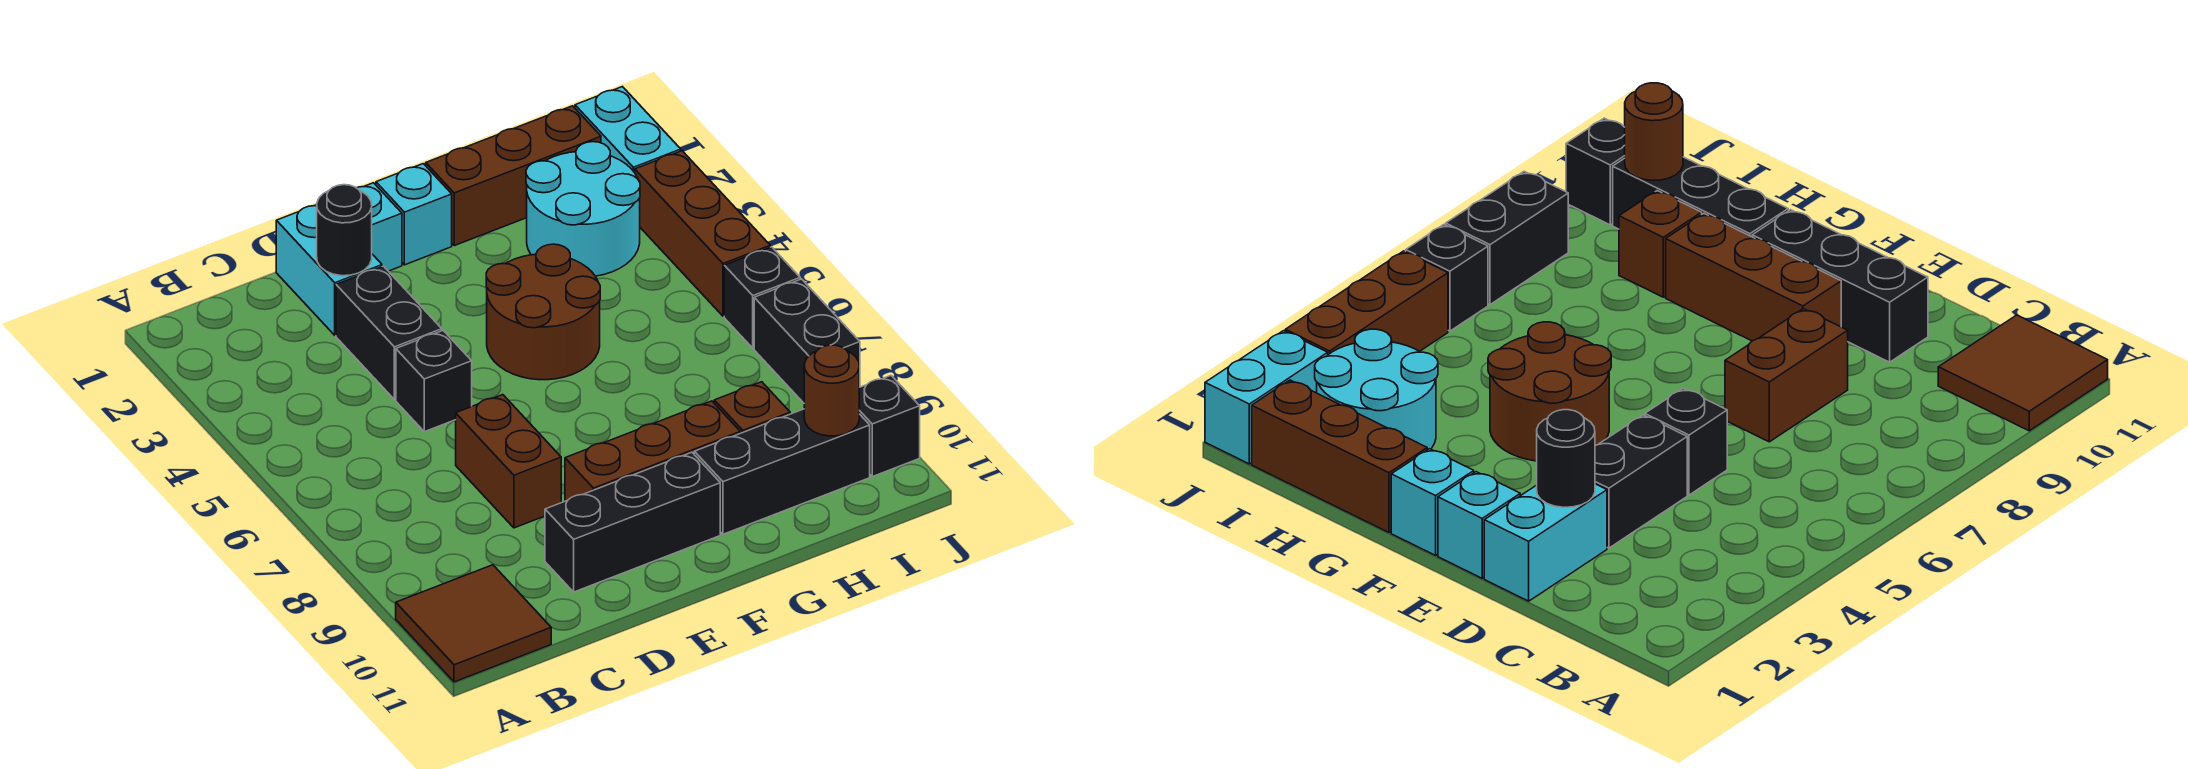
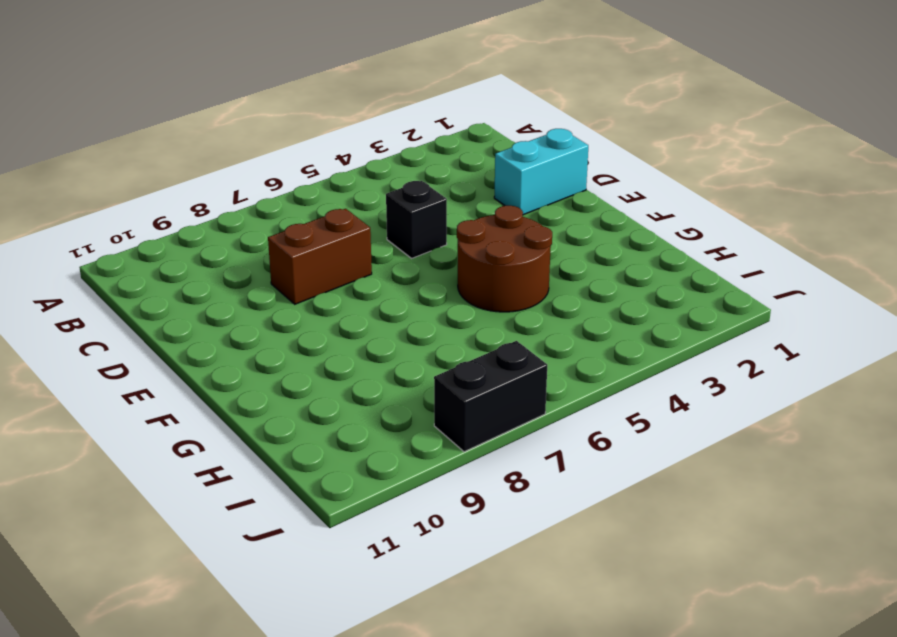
none -> brown tile A10:B11 level 1
none -> black brick D3:D4 level 1
none -> black brick D10:F10 level 1

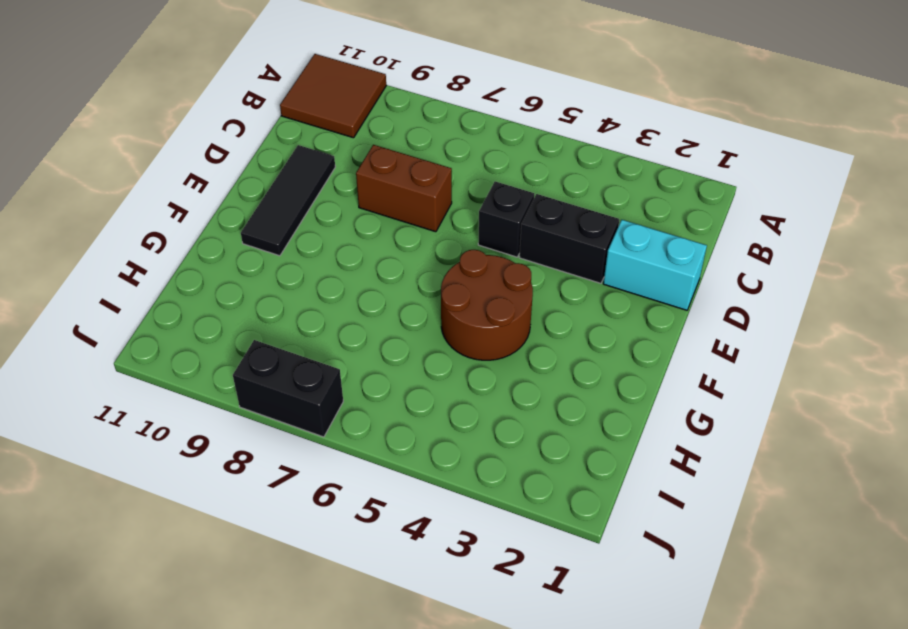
black tile D10:F10 level 1 -> black brick D10:F10 level 1
none -> cyan brick E1 level 1
none -> brown brick E9:G9 level 1
none -> cyan brick F1 level 1

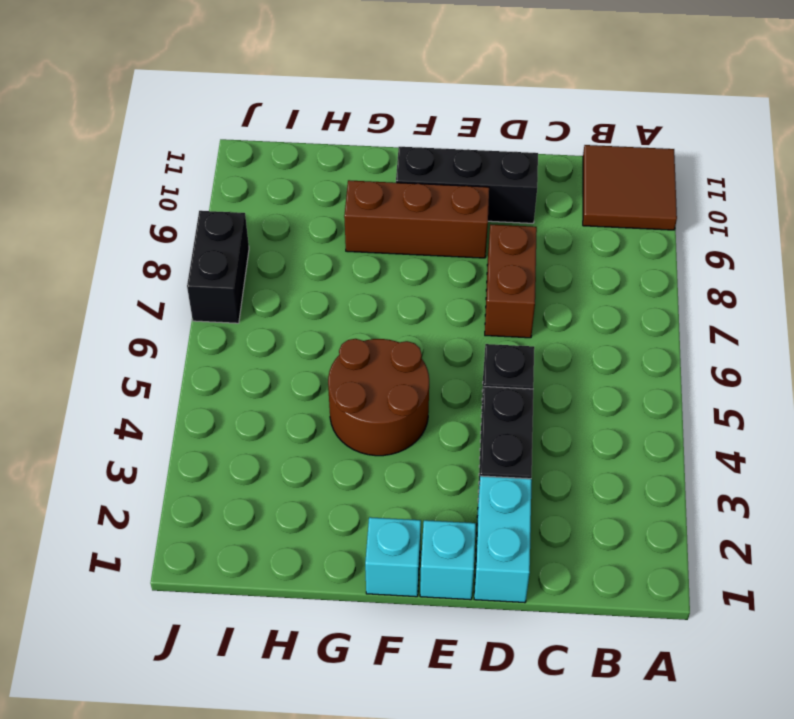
none -> brown brick G1:I1 level 1
none -> black brick G10:I10 level 1
none -> cyan round brick H2:I3 level 1

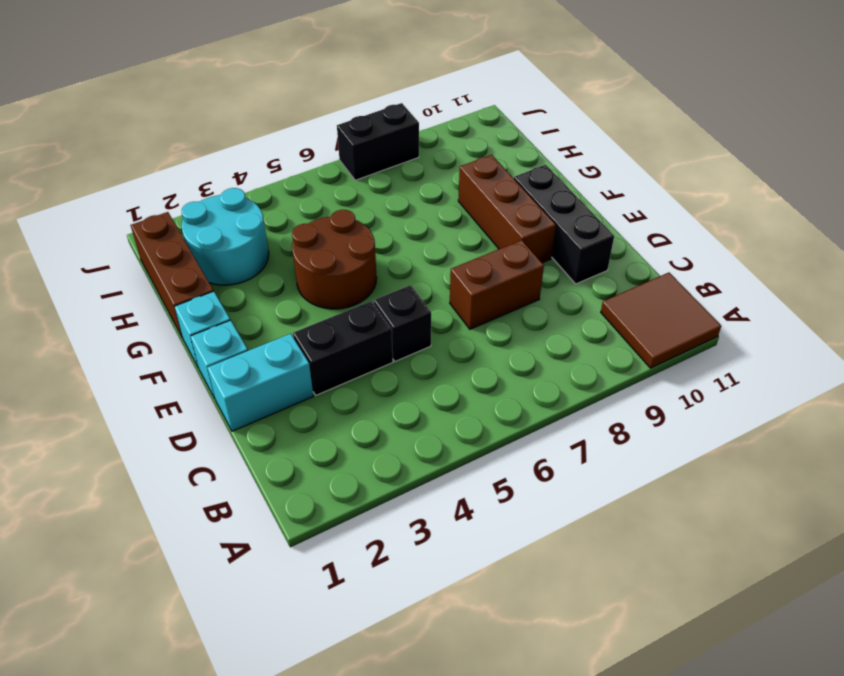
none -> black brick G10:I10 level 1
none -> brown brick H9 level 1
none -> cyan brick J1:J2 level 1

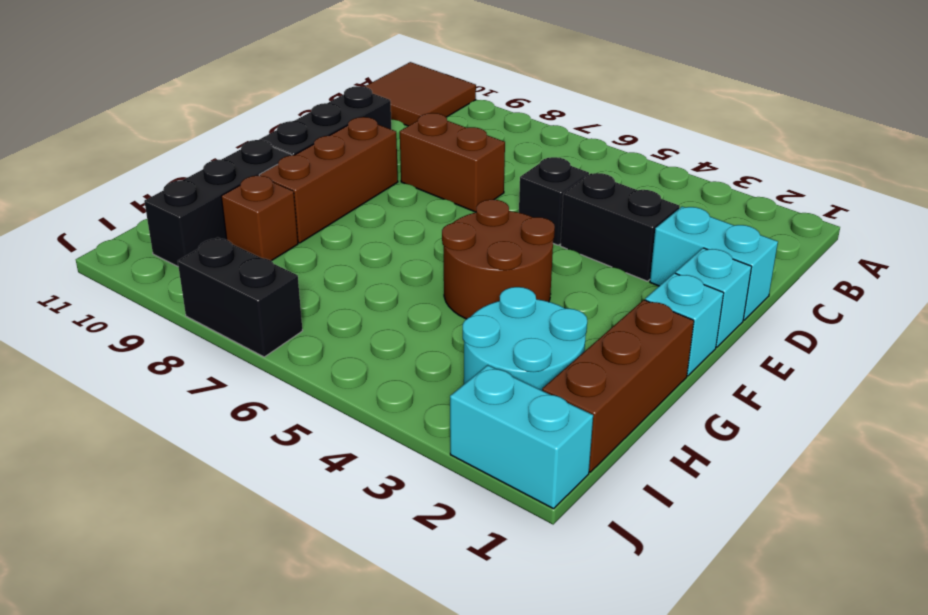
none -> brown brick J3:J5 level 1
none -> black brick J6 level 1
none -> black brick J10 level 1

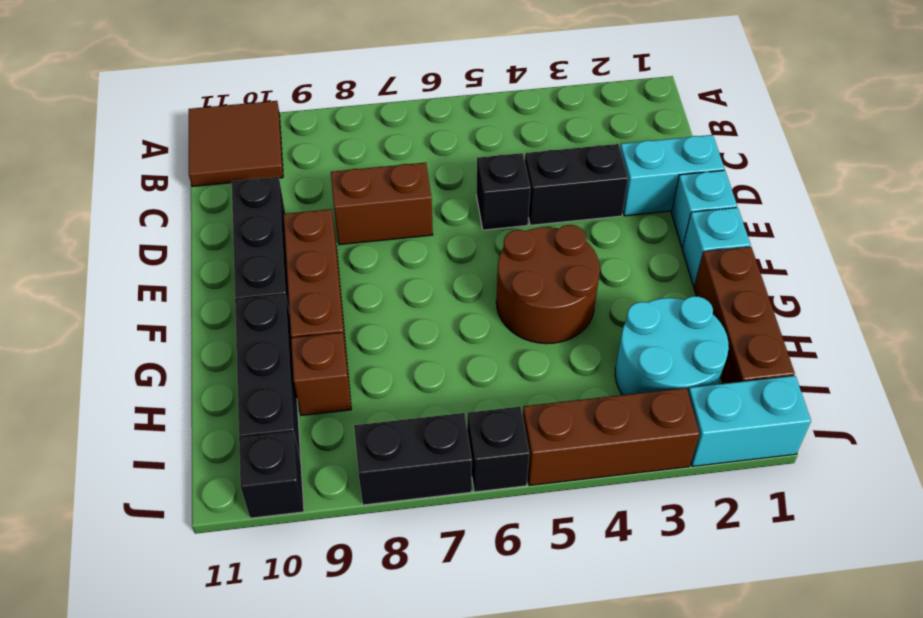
none -> black round brick D2 level 2
none -> brown round brick I10 level 2

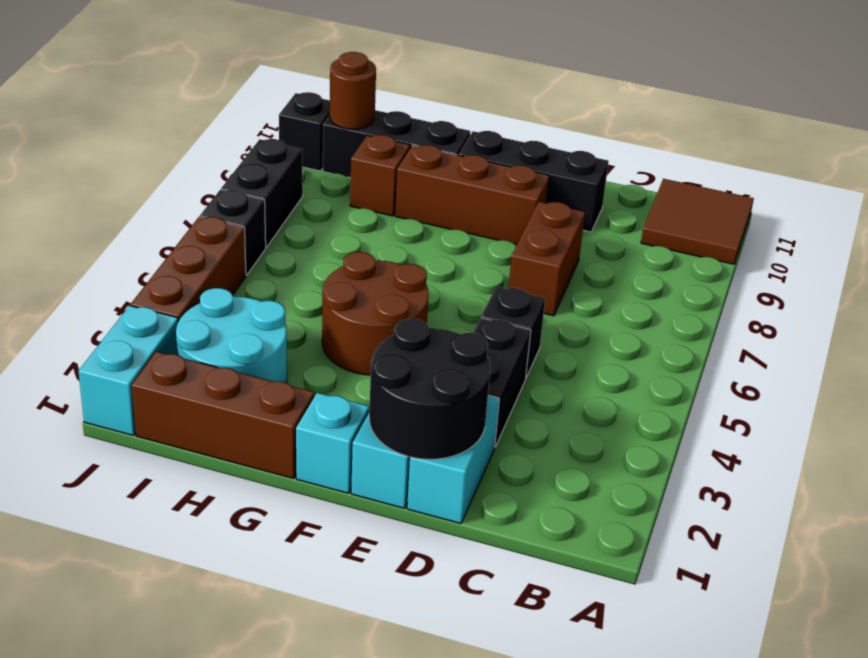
black round brick D1:E2 level 2 -> black round brick D2 level 2

